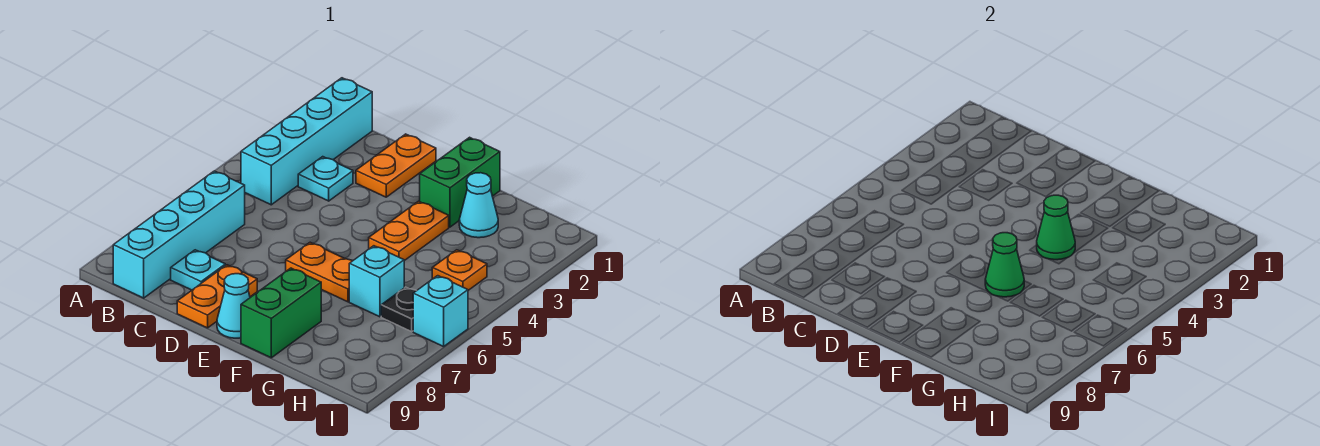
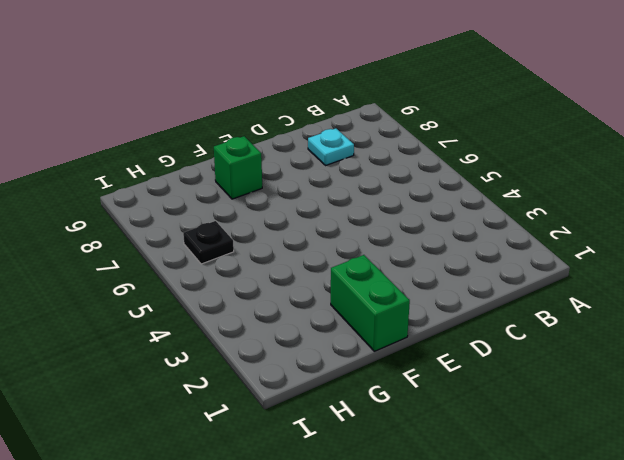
green brick F8 level 1 -> green brick F8:F9 level 1
none -> cyan brick B1:B4 level 1
none -> cyan brick B6:B9 level 1
none -> cyan plate C3 level 1

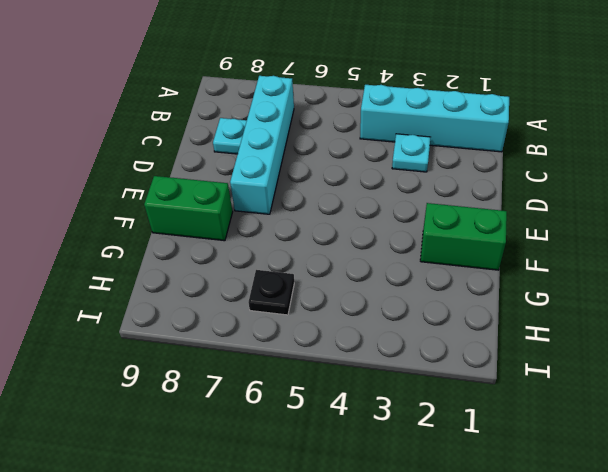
cyan brick B7:E7 level 1 -> cyan brick B6:B9 level 1
none -> orange plate D1:D2 level 1
none -> orange plate D8:D9 level 1
none -> orange plate E6:F6 level 1

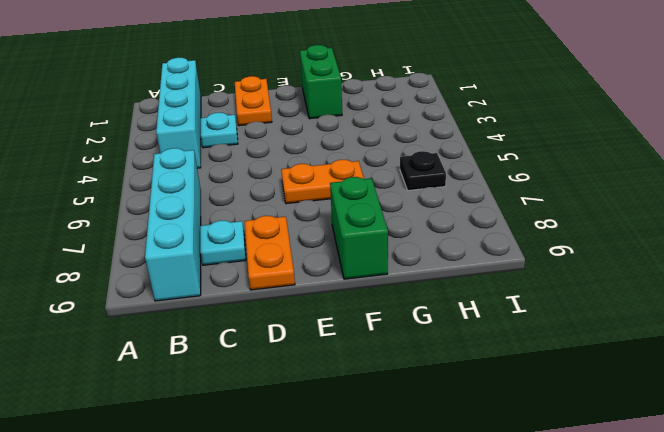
none -> cyan cone E9 level 1
none -> orange plate F3:F4 level 1
none -> cyan cone G2 level 1

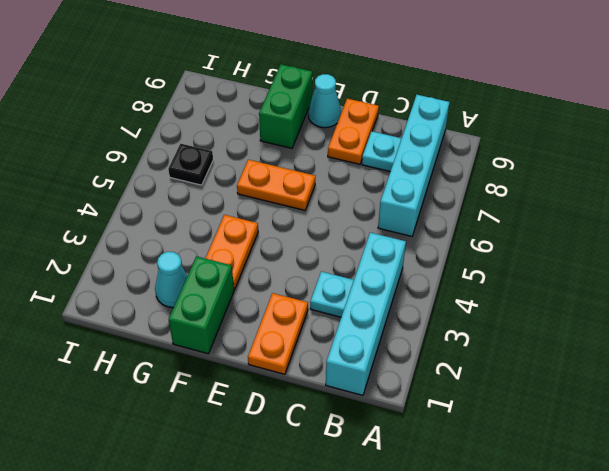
none -> cyan brick G6 level 1
none -> orange plate H4 level 1
none -> cyan brick I6 level 1

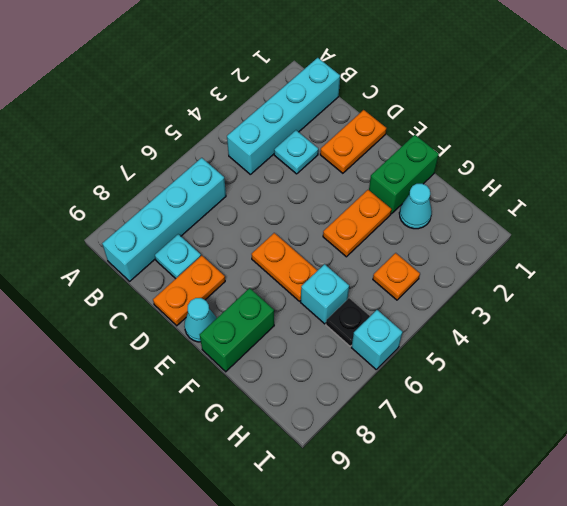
none -> green cone F4 level 2
none -> green cone F6 level 2

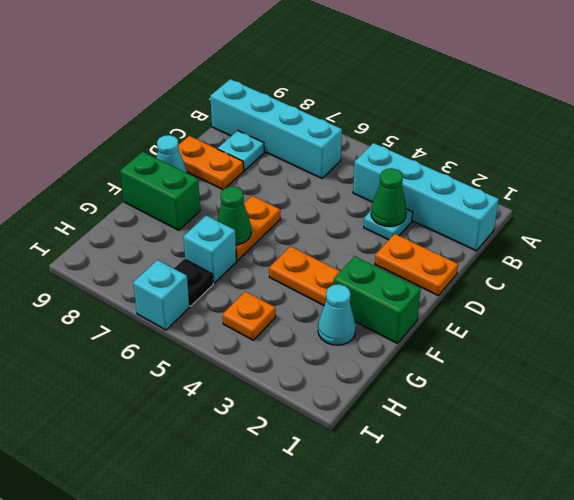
green cone C3 level 2 -> green cone F4 level 2

